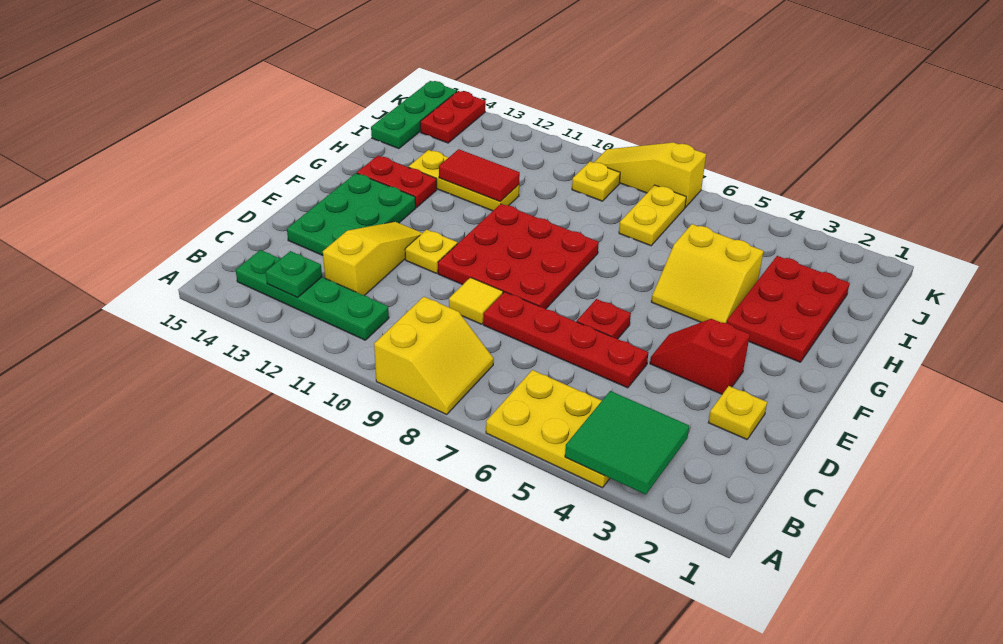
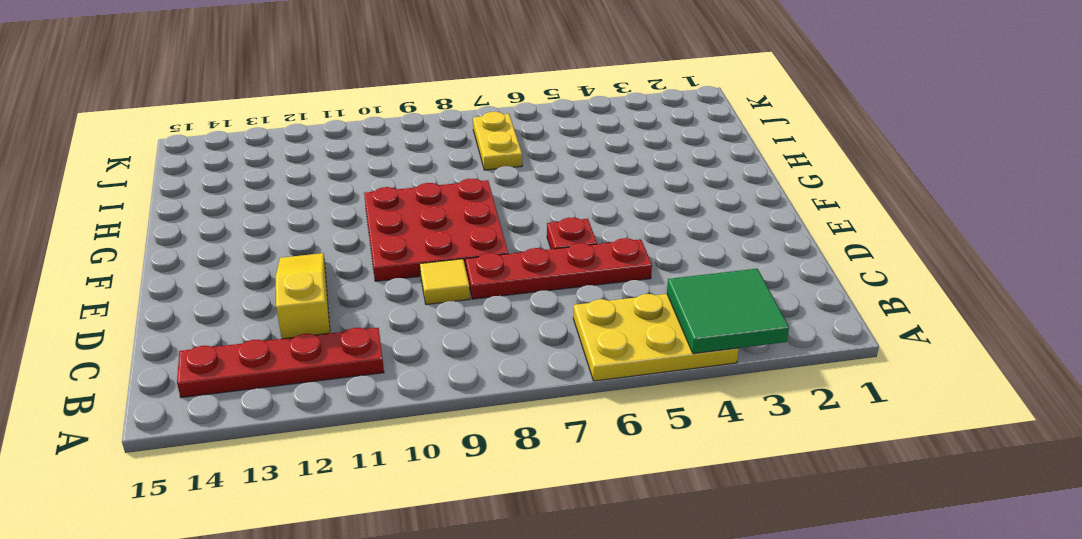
red plate B11:B14 level 1 -> green plate B11:B14 level 1
none -> yellow slope A8:B9 level 1 top 9
none -> yellow plate D2 level 1
none -> green plate D13:F14 level 1

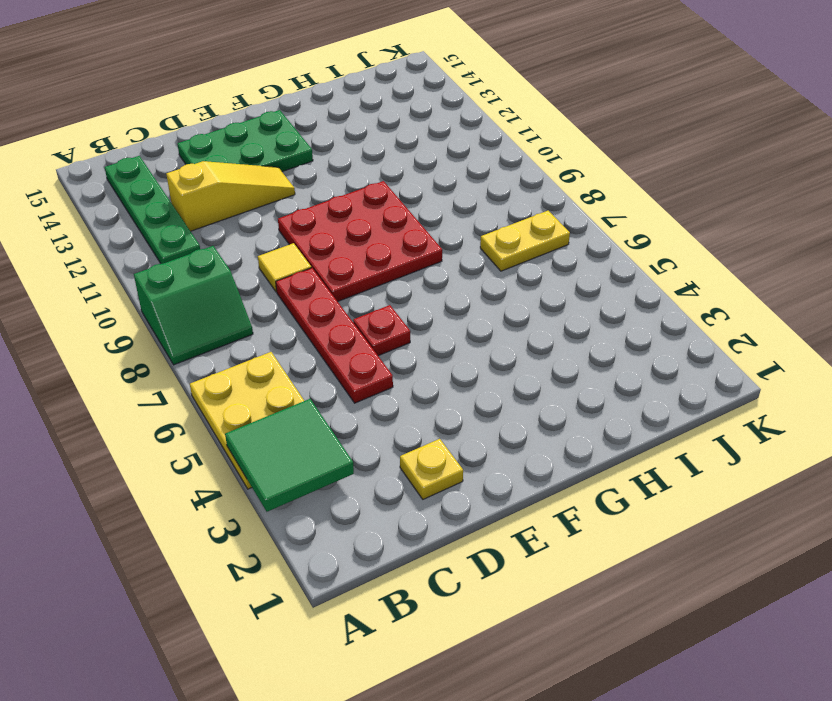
green slope A8:B9 level 1 top 9 -> yellow slope A8:B9 level 1 top 9
none -> red slope E3:E4 level 1 top 3
none -> yellow plate E11 level 1
none -> red plate G2:I3 level 1

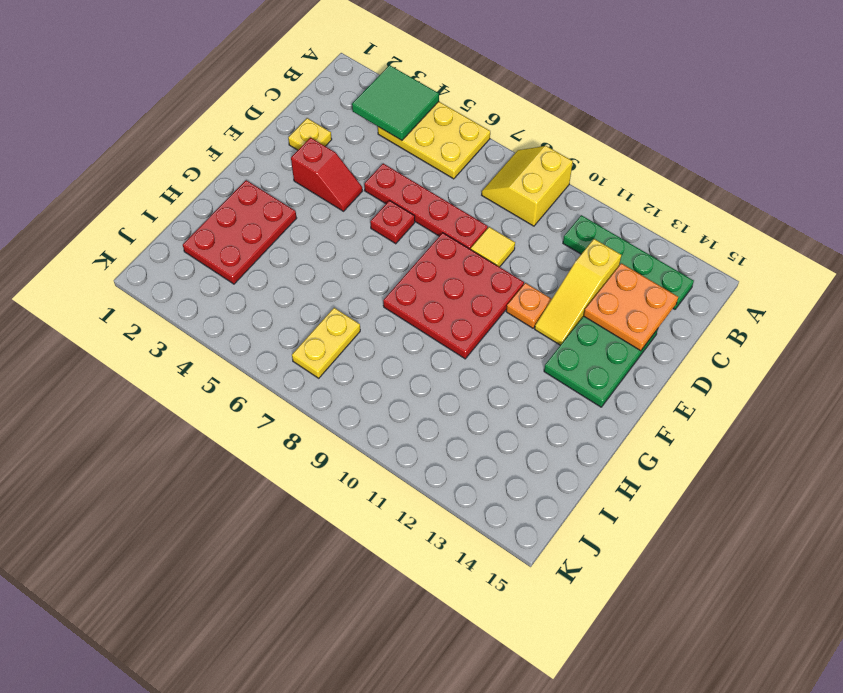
orange plate C13:D14 level 2 -> none
orange plate E11 level 1 -> yellow plate E11 level 1
none -> yellow slope G4:H5 level 1 top H
none -> red plate G13:G14 level 1
none -> yellow plate H11:H13 level 1

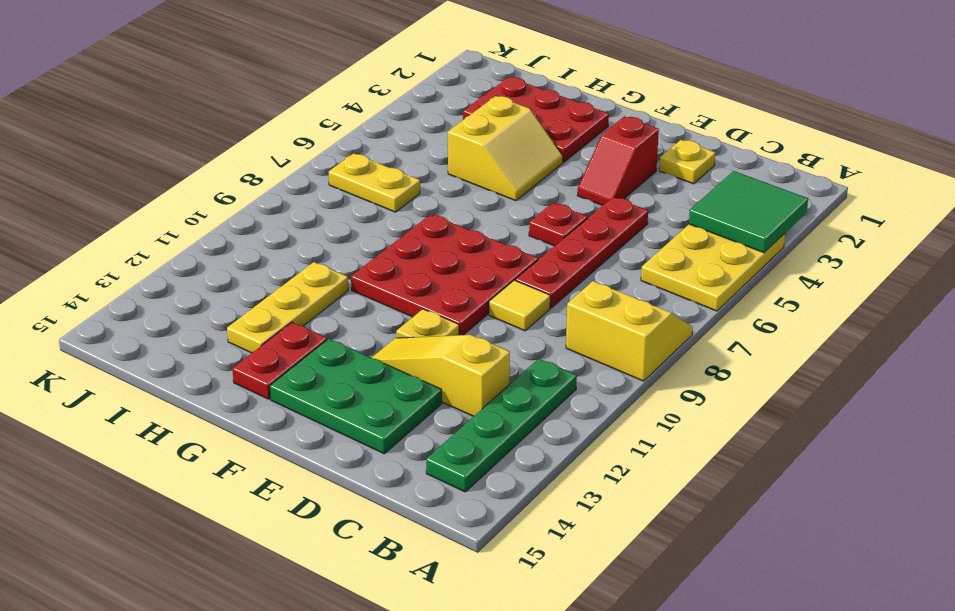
none -> green plate I15:K15 level 1
none -> yellow plate J9 level 1
none -> red plate J14:K14 level 1

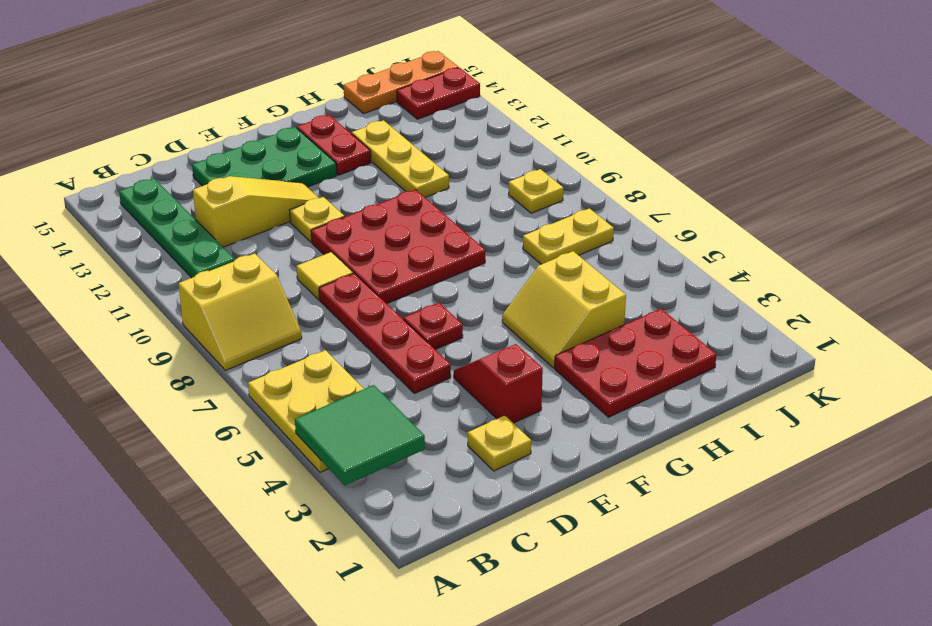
orange plate I15:K15 level 1 -> green plate I15:K15 level 1
none -> yellow slope K7:K9 level 1 top 7
none -> green plate B13 level 2
none -> red tile H11:H12 level 2

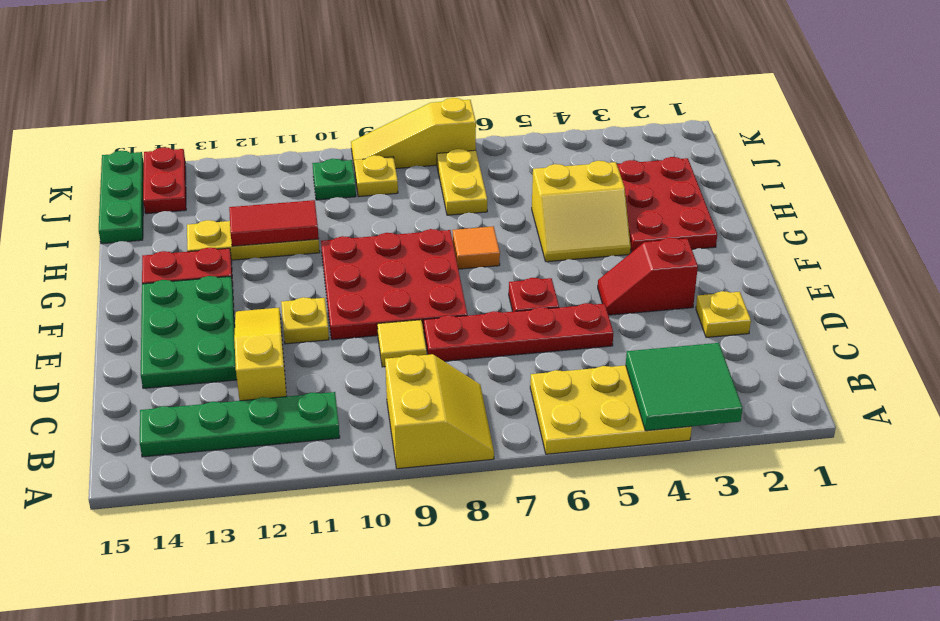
orange tile G7 level 1 -> none
green plate J10 level 1 -> green plate B13 level 2

